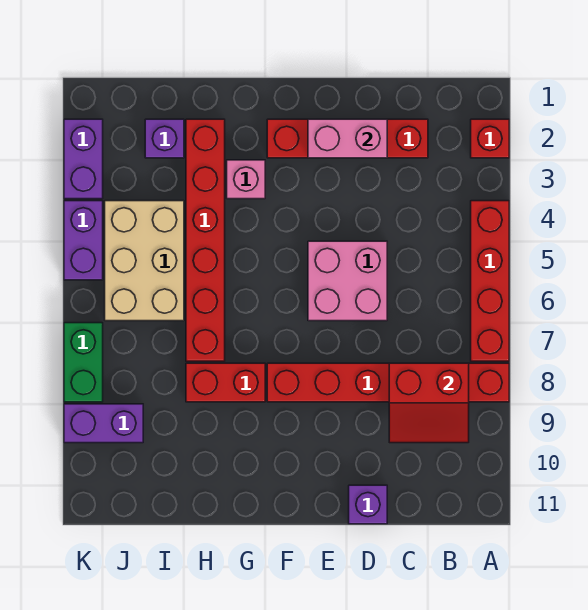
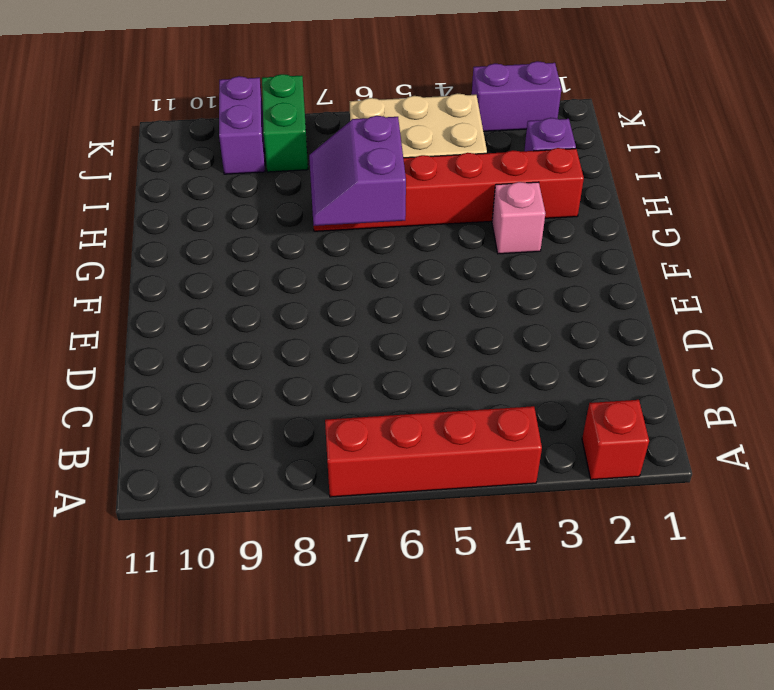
purple slope G6:H7 level 2 top 6 -> none
green brick J8:K8 level 1 -> green brick K7:K8 level 1
none -> red brick A8:F8 level 1
none -> red brick C2:F2 level 1
none -> pink brick D5:E6 level 1

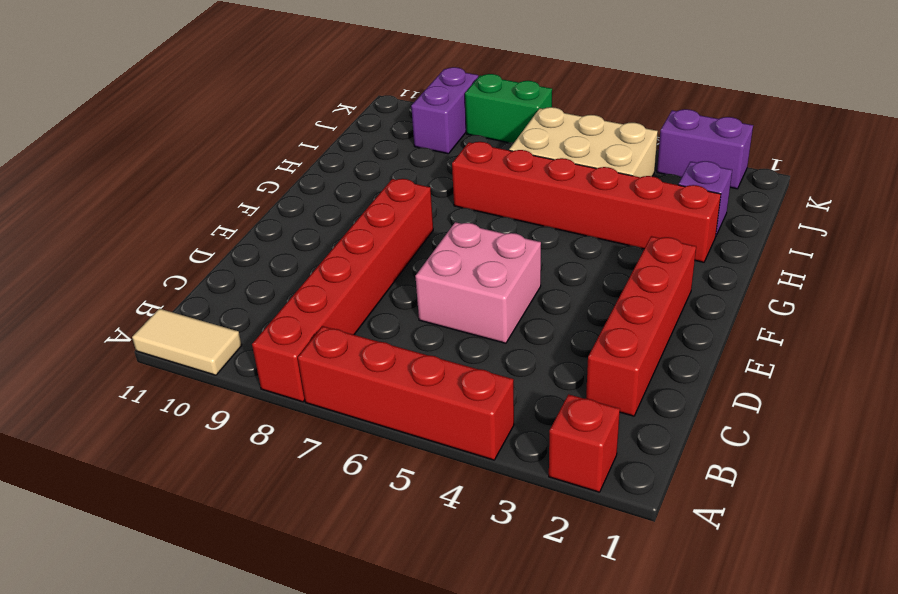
tan tile A10:A11 level 1 -> none
none -> purple brick D11 level 1
none -> pink brick G3 level 1
none -> red brick G8:H8 level 1

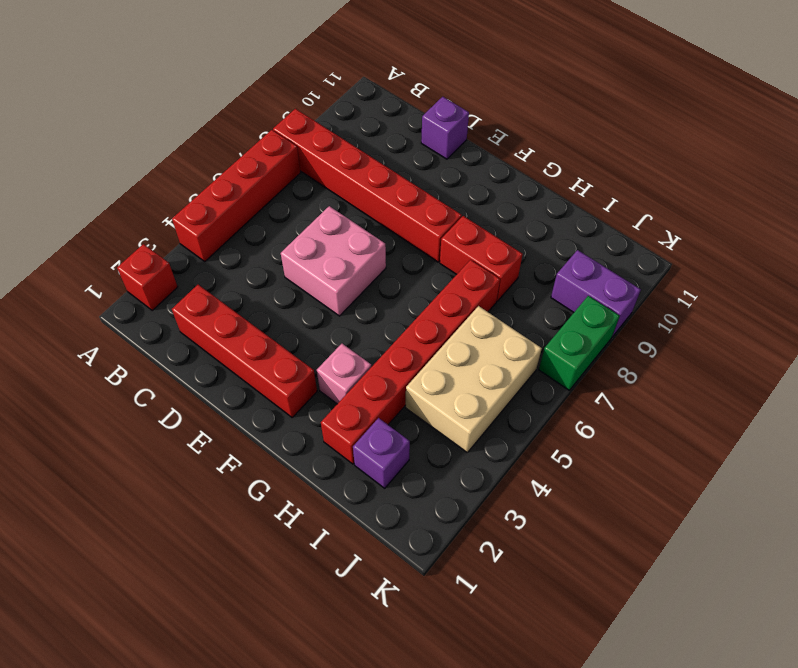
none -> purple brick K2:K3 level 1
none -> purple brick K4:K5 level 1
none -> red slope B8:C9 level 2 top 8

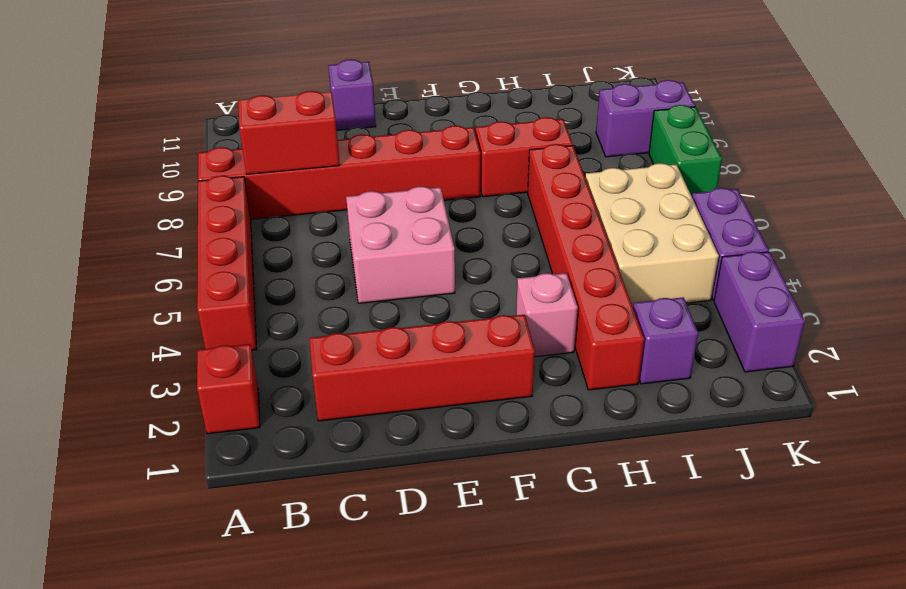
none -> pink brick D2:E2 level 2

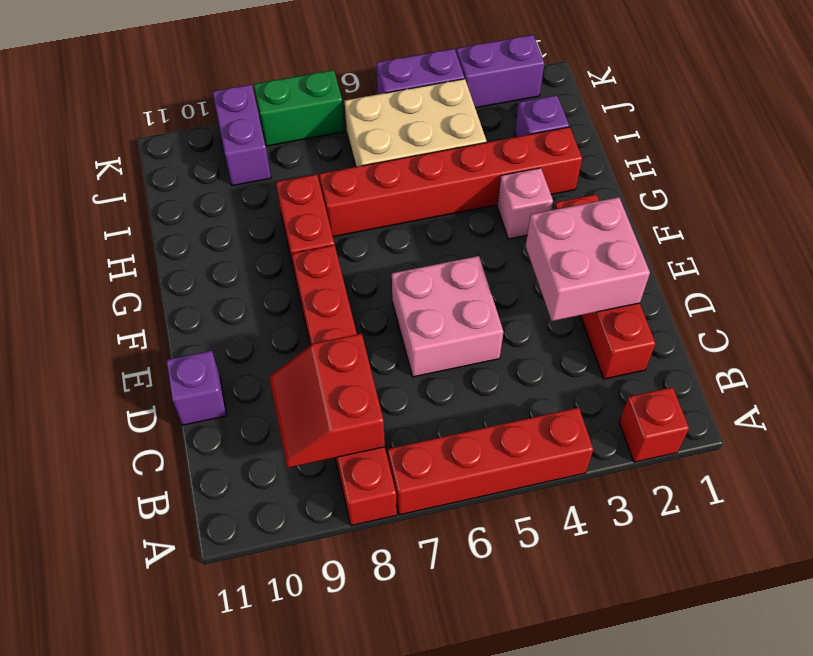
pink brick D2:E3 level 2 -> pink brick D2:E2 level 2

